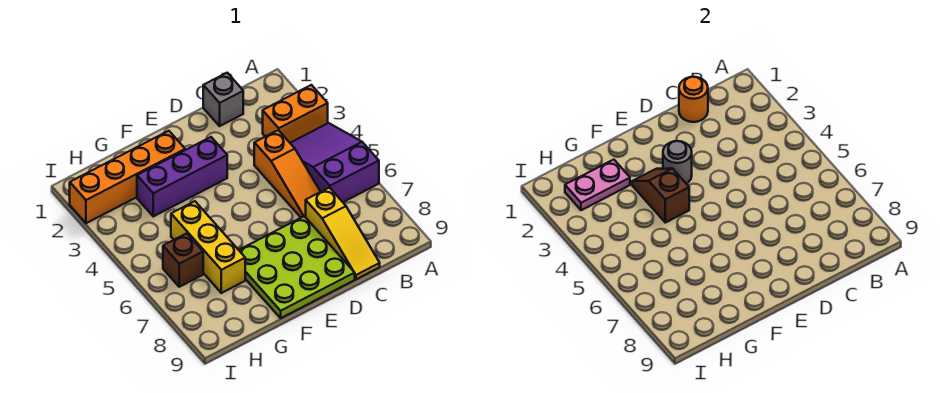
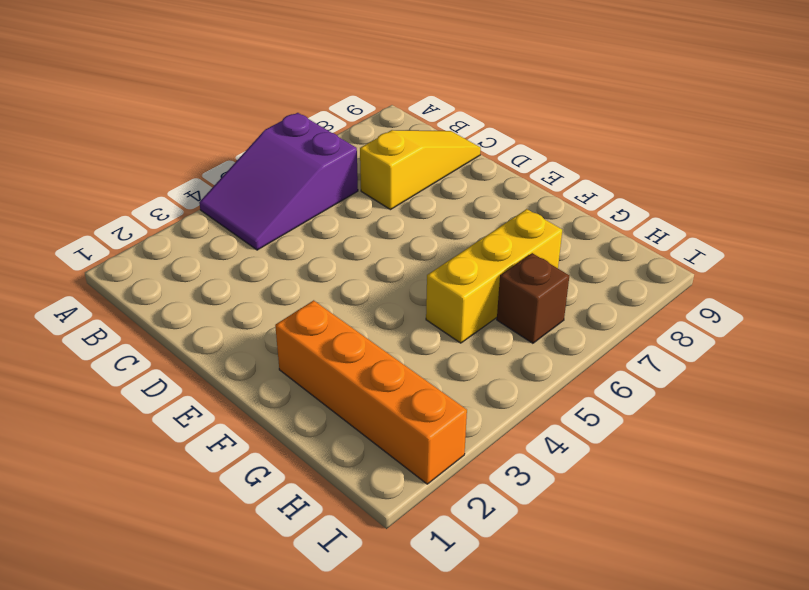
none -> orange brick A3:B3 level 1
none -> grey brick C1 level 1
none -> orange slope C4:C6 level 1 top 4

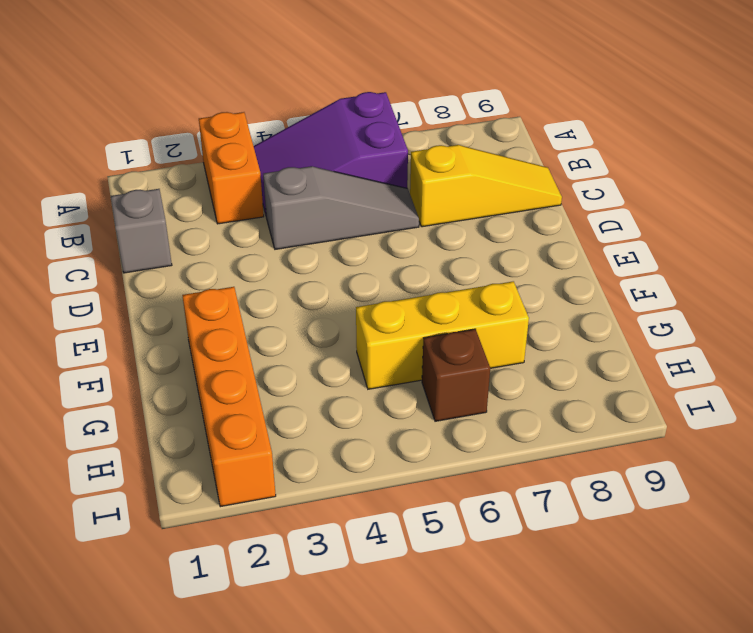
grey slope C4:C6 level 1 top 4 -> orange slope C4:C6 level 1 top 4
none -> lime plate D7:F9 level 1
none -> purple brick E3:G3 level 1
none -> orange round brick C1 level 2

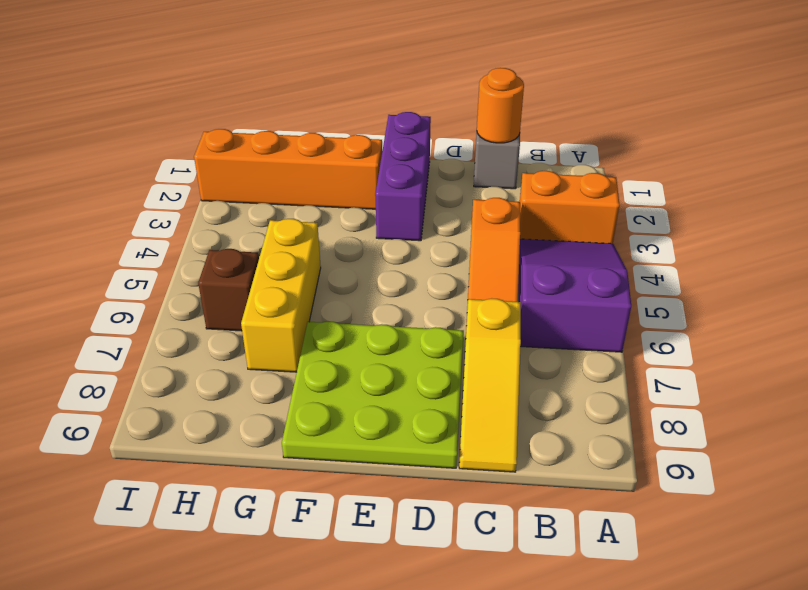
purple brick E1:E3 level 1 -> purple brick E3:G3 level 1
none -> grey round brick E3 level 2
none -> brown slope F3:F4 level 2 top 4
none -> pink plate G2:H2 level 2

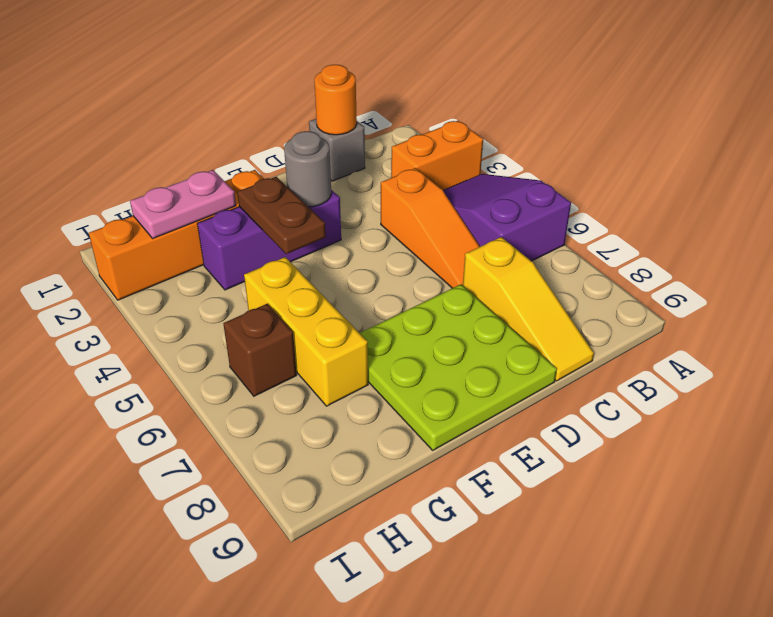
brown plate F3:F4 level 2 -> brown slope F3:F4 level 2 top 4

